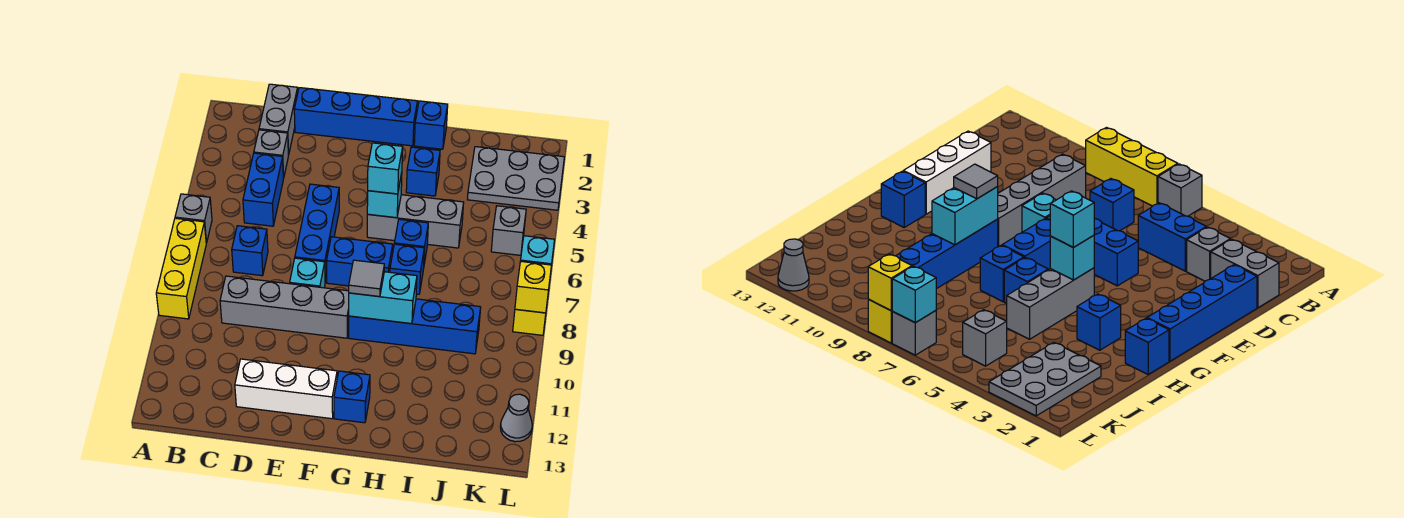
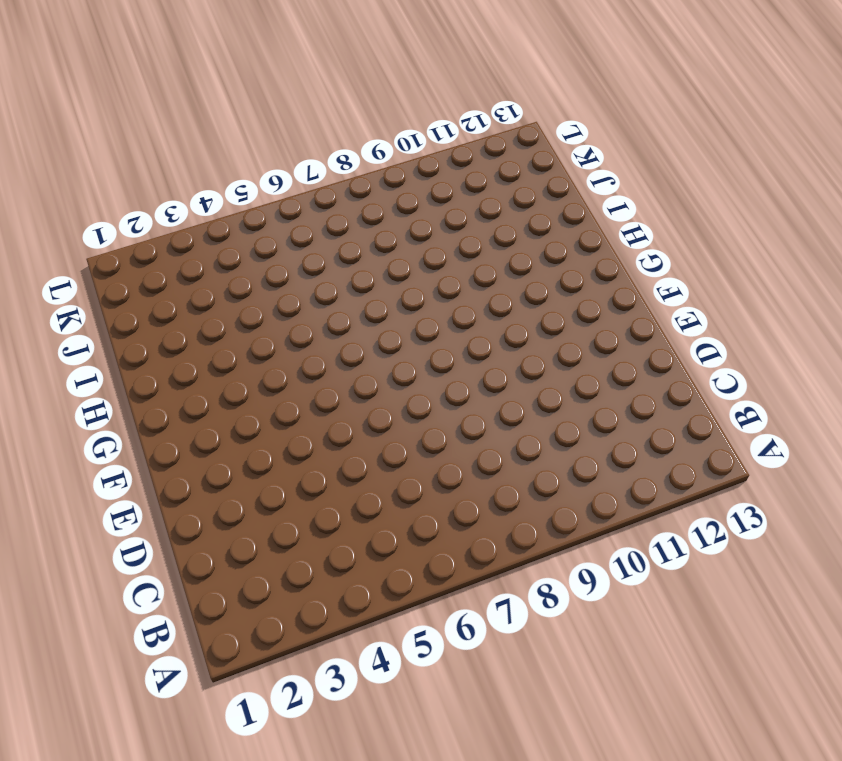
none -> grey brick A6 level 1
none -> yellow brick A7:A9 level 1
none -> grey brick C1:C2 level 1
none -> grey brick C3 level 1

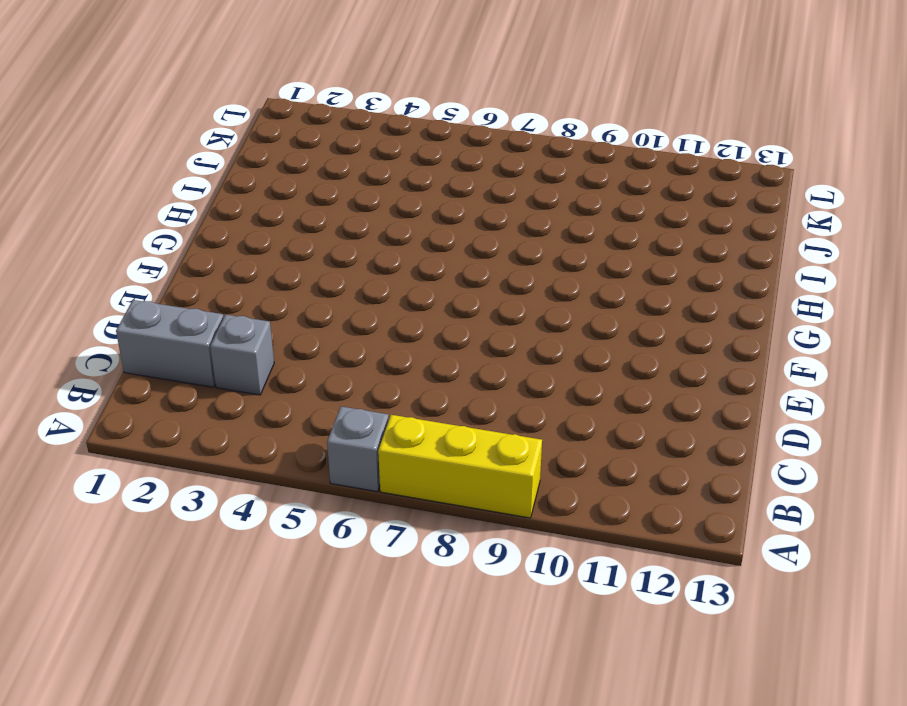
none -> blue brick C4:C5 level 1
none -> blue brick C7 level 1
none -> grey brick C9:F9 level 1
none -> blue brick D1:G1 level 1

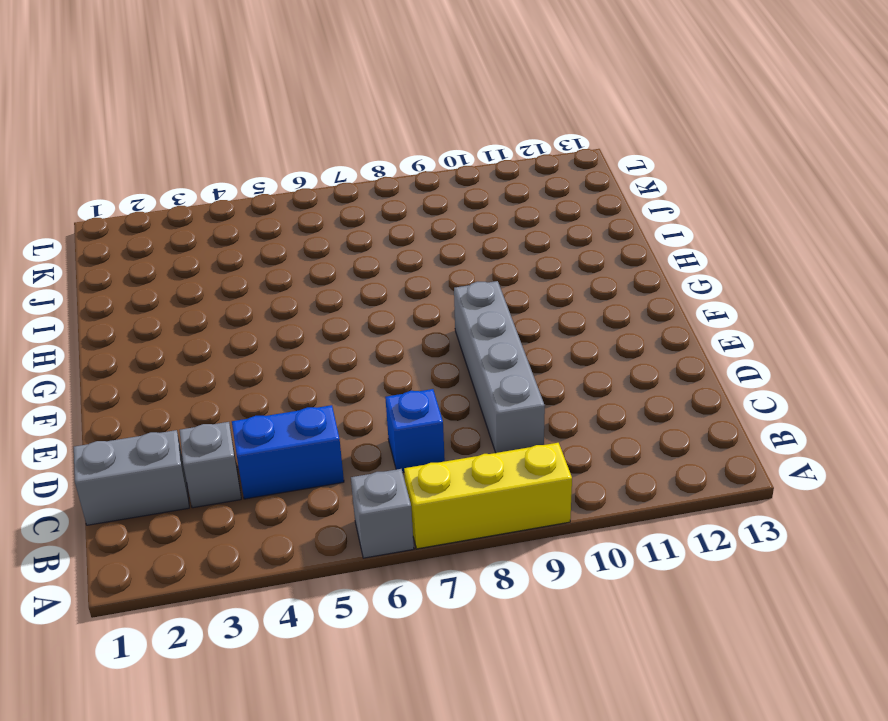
none -> blue brick D1:G1 level 1
none -> white brick D12:F12 level 1
none -> blue brick E5:E7 level 1
none -> cyan brick E8 level 1

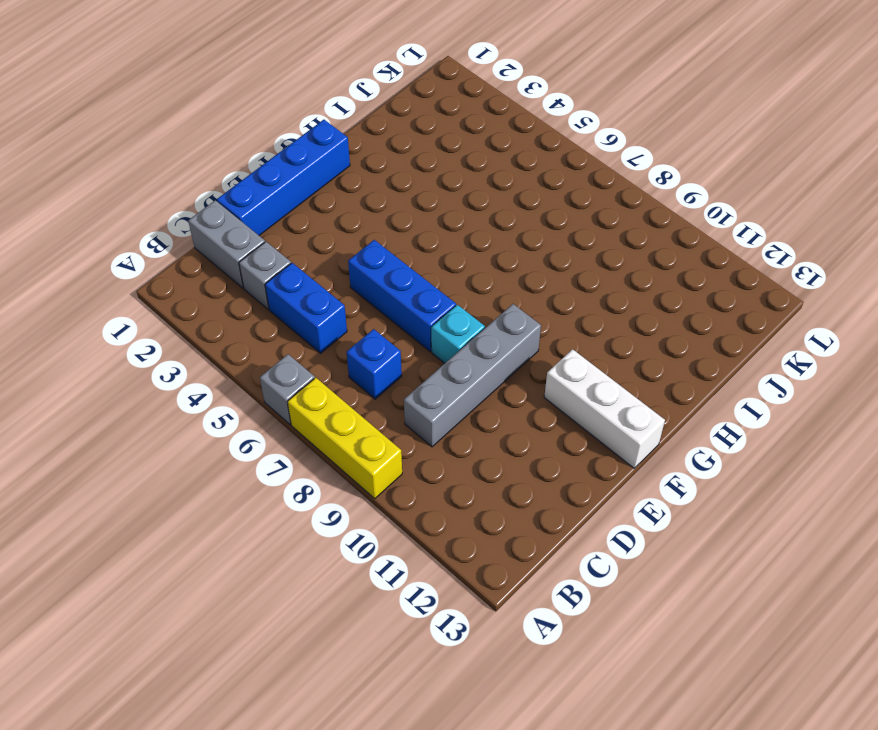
white brick F11:F13 level 1 -> white brick D12:F12 level 1
none -> blue brick F7:G7 level 1
none -> grey brick G5:I5 level 1
none -> blue brick G9:J9 level 1
none -> blue brick G12 level 1

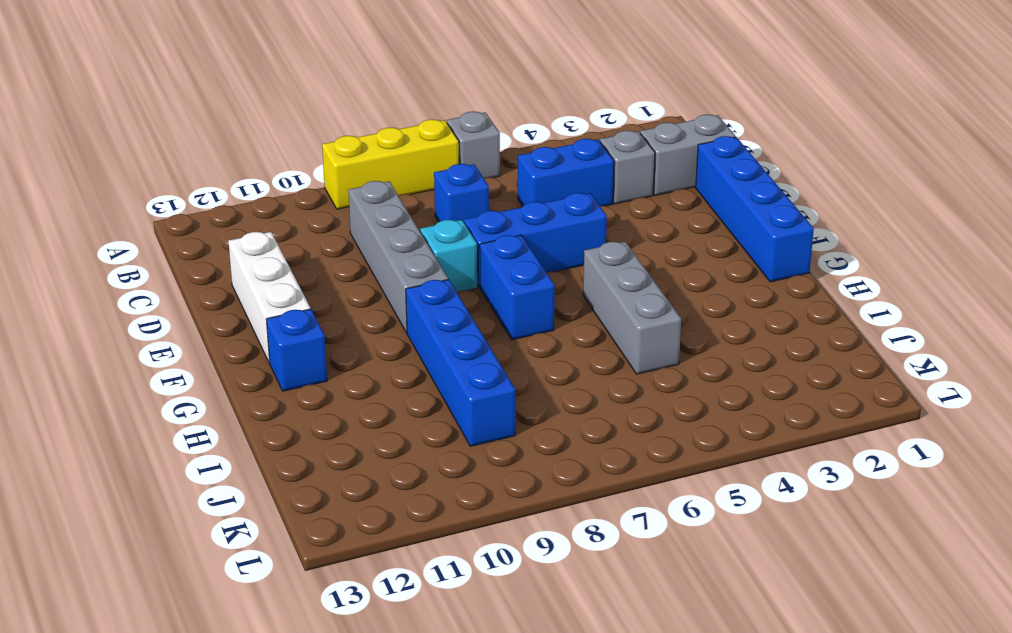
none -> blue brick H1 level 1
none -> blue brick H3 level 1
none -> blue brick H6 level 1
none -> blue brick H7 level 1

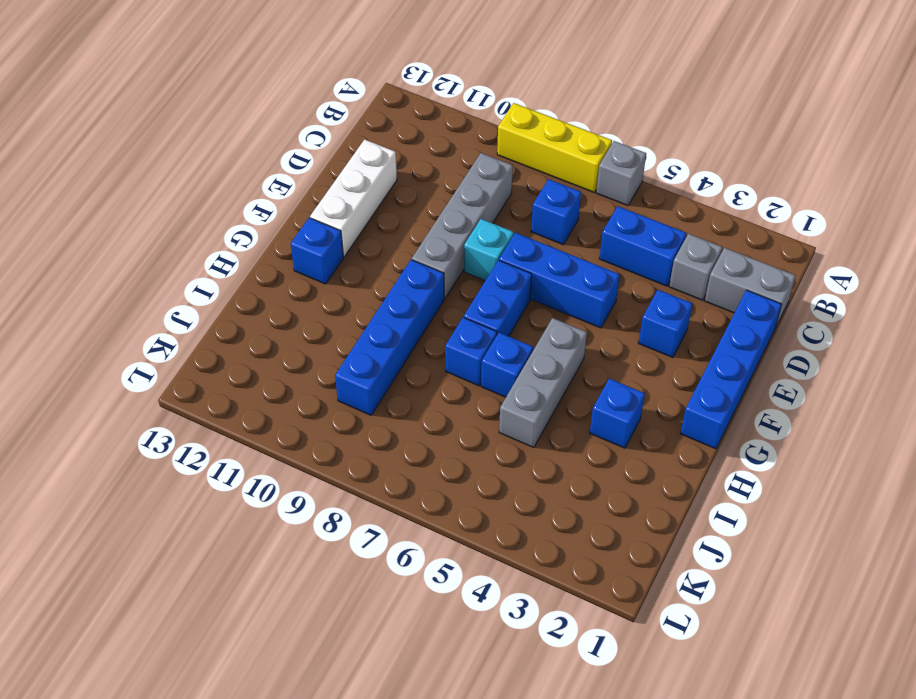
blue brick E3 level 1 -> blue brick H1 level 1
none -> grey plate J2:L3 level 1
none -> grey brick K5 level 1
none -> grey brick L7 level 1
none -> yellow brick L8 level 1

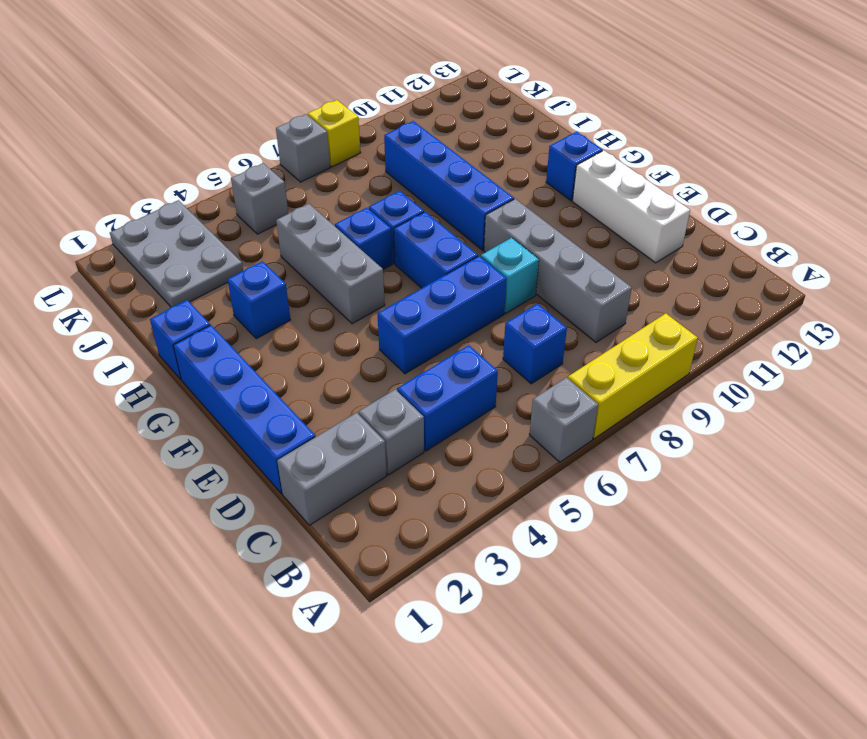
none -> grey cone L12 level 1
none -> cyan brick G5 level 2
none -> cyan brick G9:H9 level 2
none -> cyan brick L7 level 2

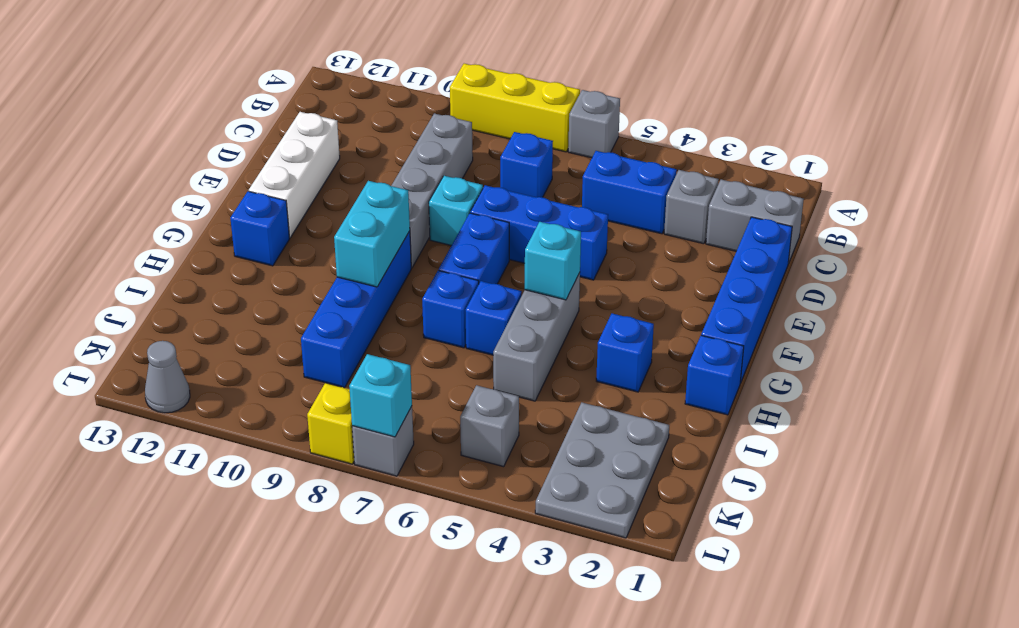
none -> yellow brick L8 level 2
none -> cyan brick G5 level 3
none -> grey tile G9 level 3

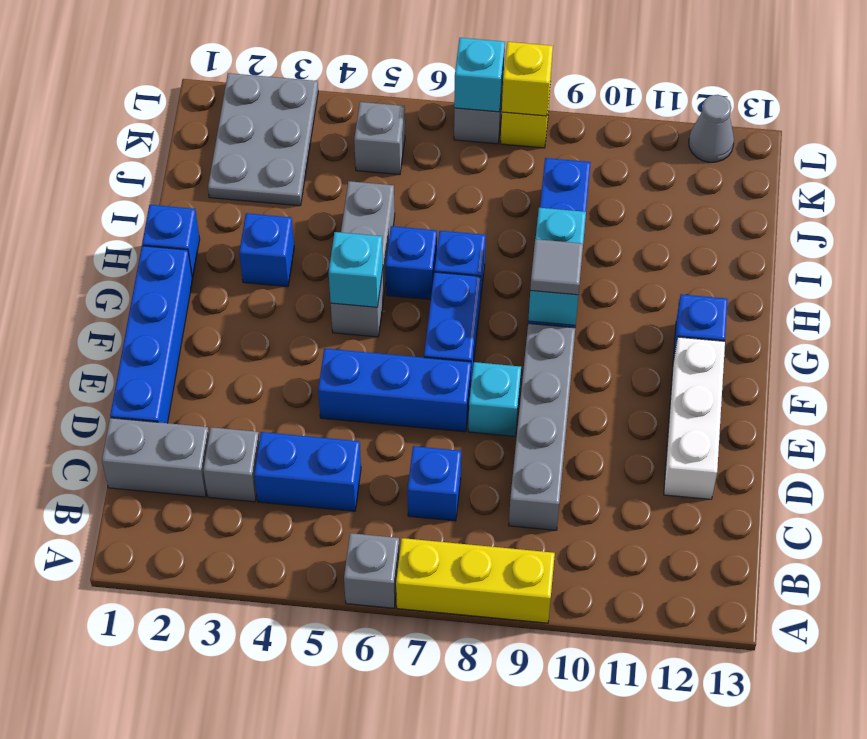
none -> cyan brick G5 level 3

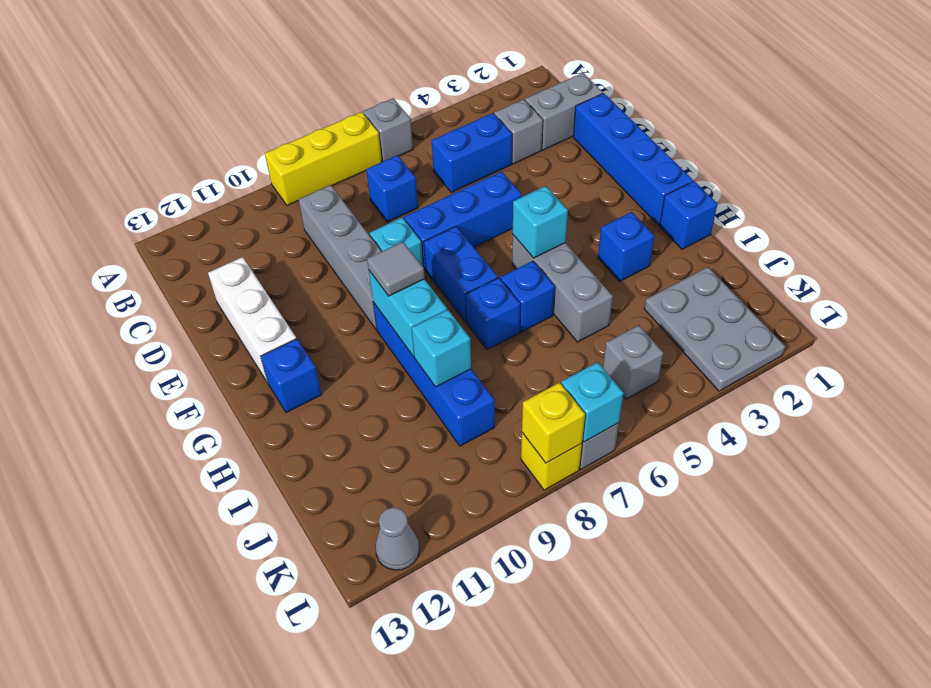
cyan brick I9 level 2 -> cyan brick G5 level 3

